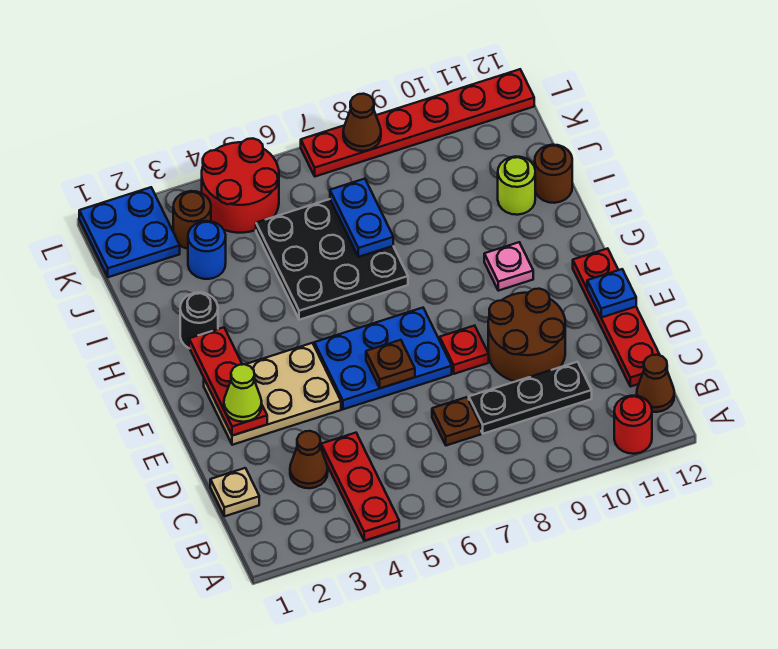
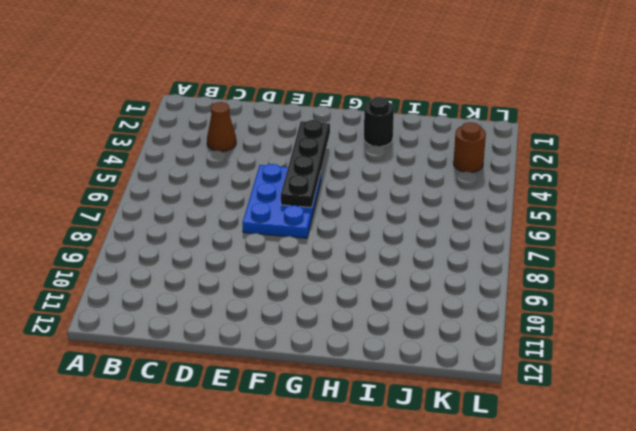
black plate F3:F6 level 2 -> none
none -> red plate A4:C4 level 1
none -> red round brick A11 level 1
none -> brown cone B12 level 1

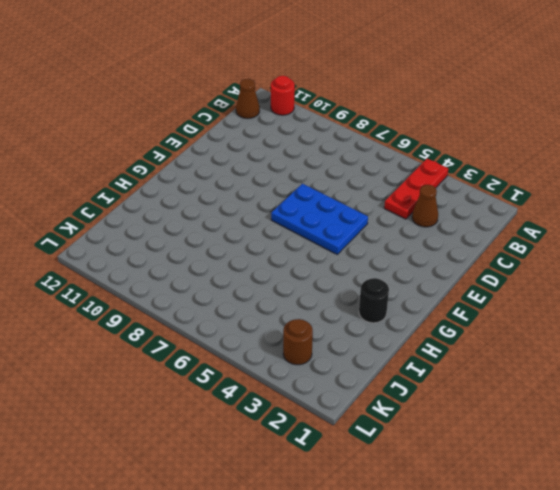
none -> tan plate C1 level 1
none -> brown plate C7 level 1
none -> black plate C8:C10 level 1

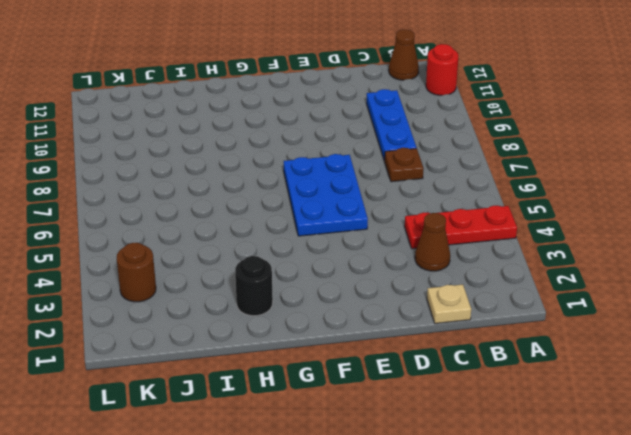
blue plate C8:C10 level 1 -> black plate C8:C10 level 1
none -> red plate C12:F12 level 1
none -> brown round brick D9:E10 level 1
none -> tan plate E2:F4 level 1

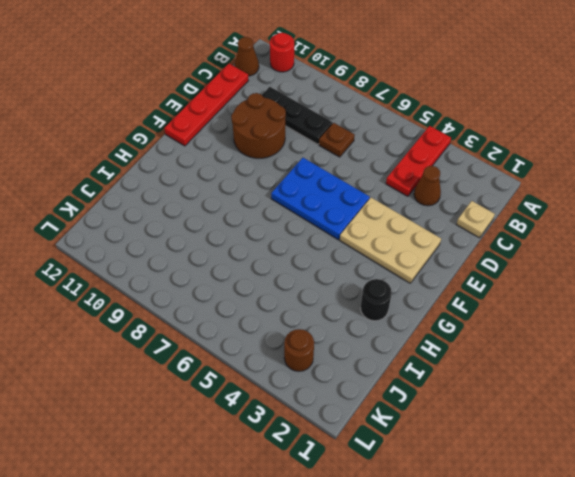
none -> red plate E8 level 1
none -> pink plate G10 level 1
none -> black plate H5:J7 level 1

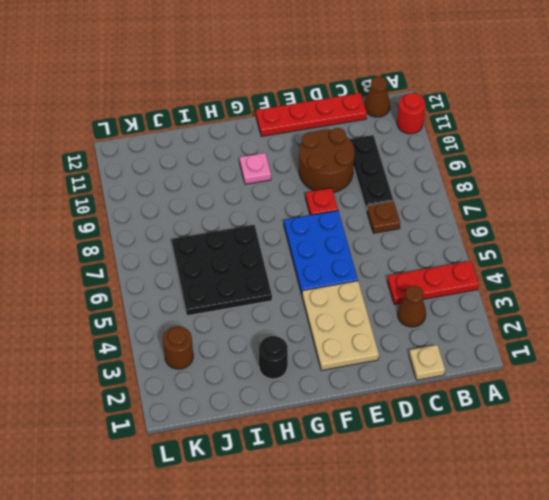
none -> lime round brick I11 level 1
none -> brown round brick I12 level 1
none -> blue round brick J3 level 1

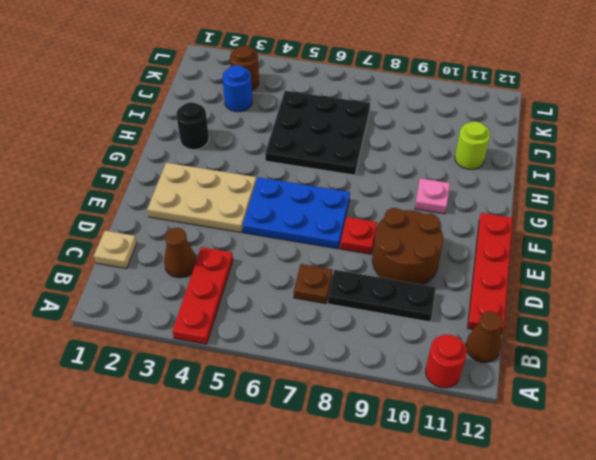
none -> brown round brick I12 level 1
none -> blue plate K1:L2 level 1
none -> red round brick K4:L5 level 1

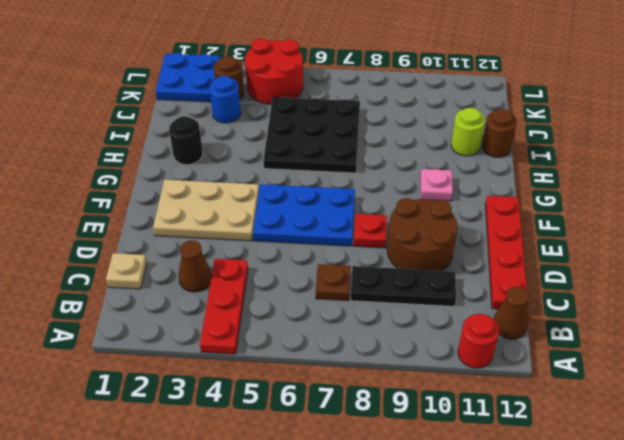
none -> red plate L7:L12 level 1
none -> red plate E2:G2 level 2
none -> brown plate E6 level 2

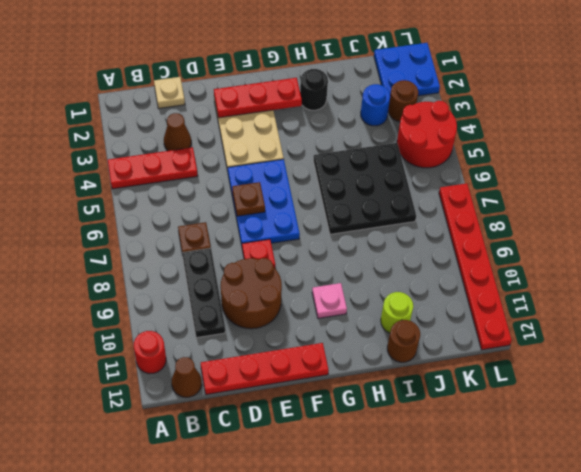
none -> blue plate E12 level 2
none -> blue plate I7:J7 level 2
none -> brown cone L8 level 2

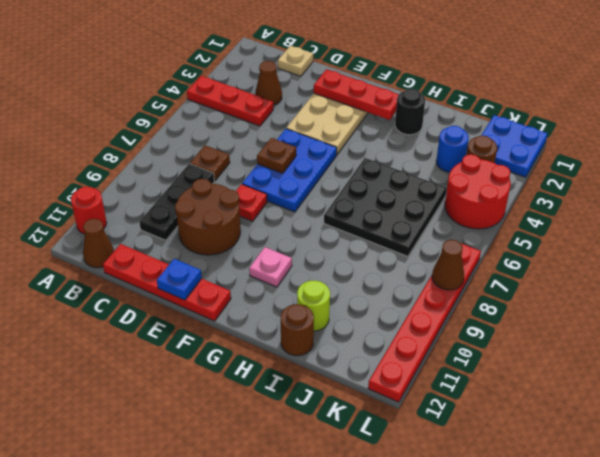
none -> blue plate I7:J7 level 2
none -> lime cone E2 level 3

